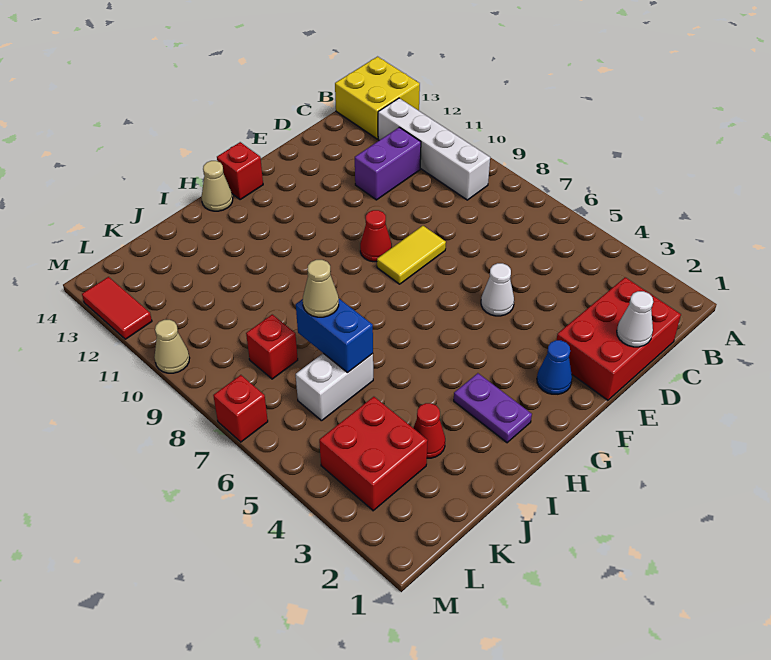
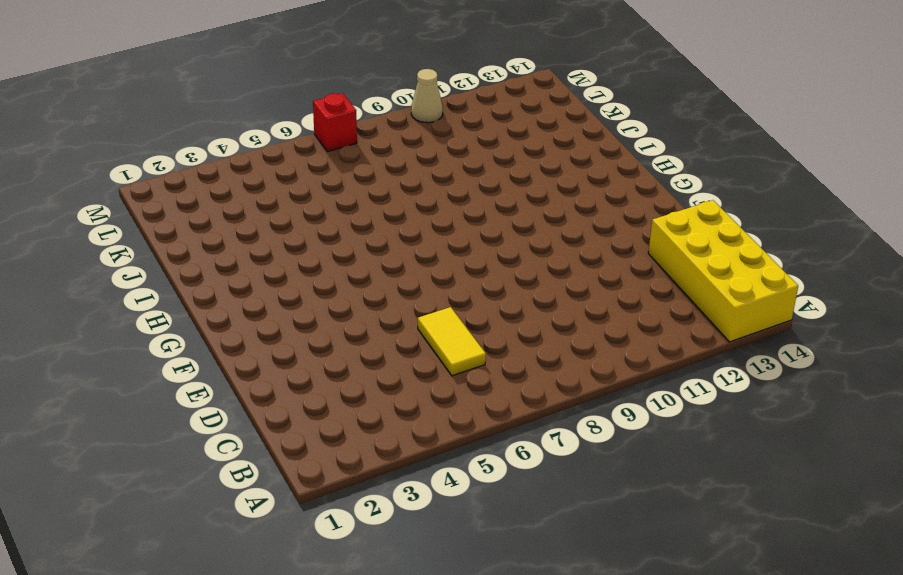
yellow brick A13:D14 level 1 -> yellow brick A13:B14 level 1
yellow tile C6:D6 level 1 -> yellow tile E8:F8 level 1
none -> white brick B9:B12 level 1
none -> red brick C1:E2 level 1
none -> purple brick C11:D11 level 1

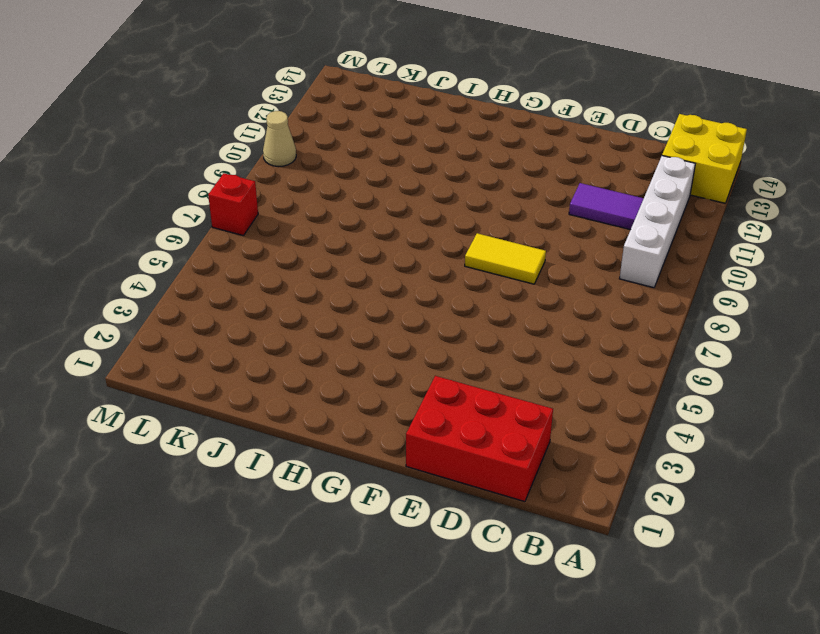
purple tile C11:D11 level 1 -> purple brick C11:D11 level 1
none -> white cone E5 level 1
none -> blue cone F2 level 1
none -> red cone F9 level 1

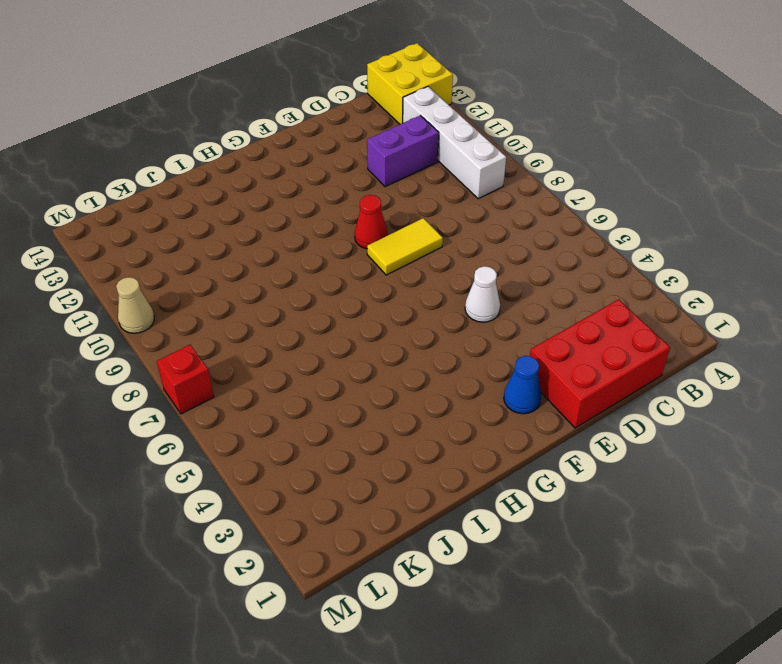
none -> red brick G14 level 1
none -> purple plate H2:H3 level 1
none -> tan cone H14 level 1

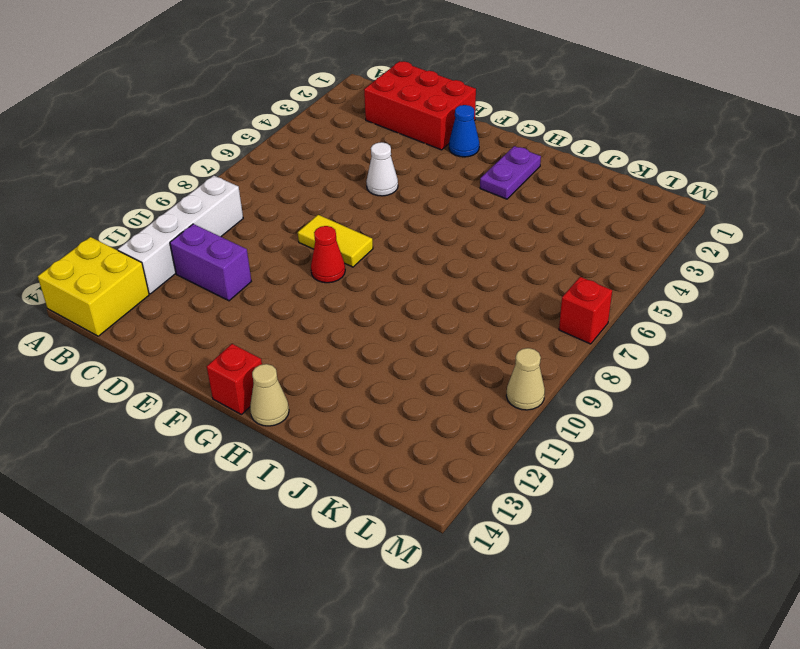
none -> red cone J3 level 1
none -> white brick J6:K6 level 1
none -> red brick K3:L4 level 1

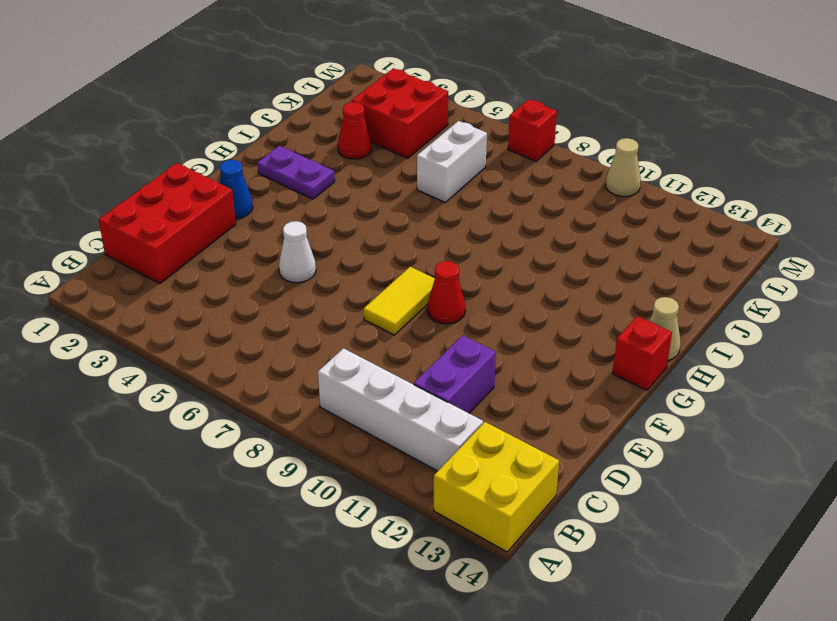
none -> red brick K8 level 1
none -> red tile M12:M13 level 1
none -> white cone D1 level 2

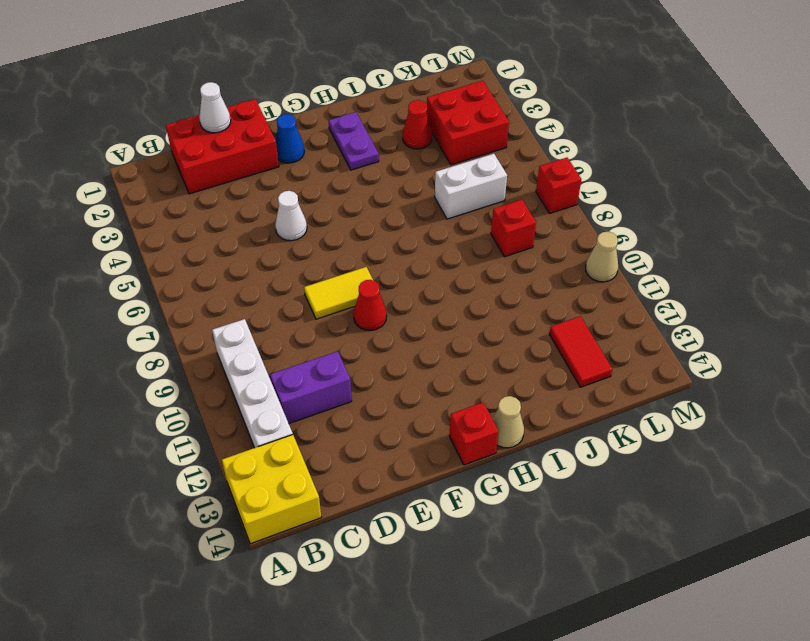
red tile K12:K13 level 1 -> red tile M12:M13 level 1
none -> blue brick J6:J7 level 2
none -> tan cone J7 level 3

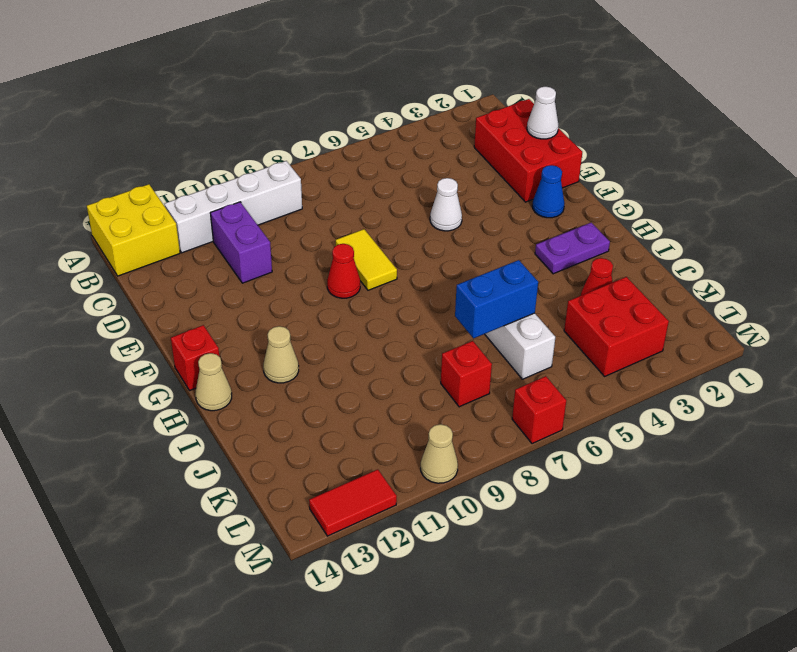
tan cone H12 level 1 -> tan cone J7 level 3

